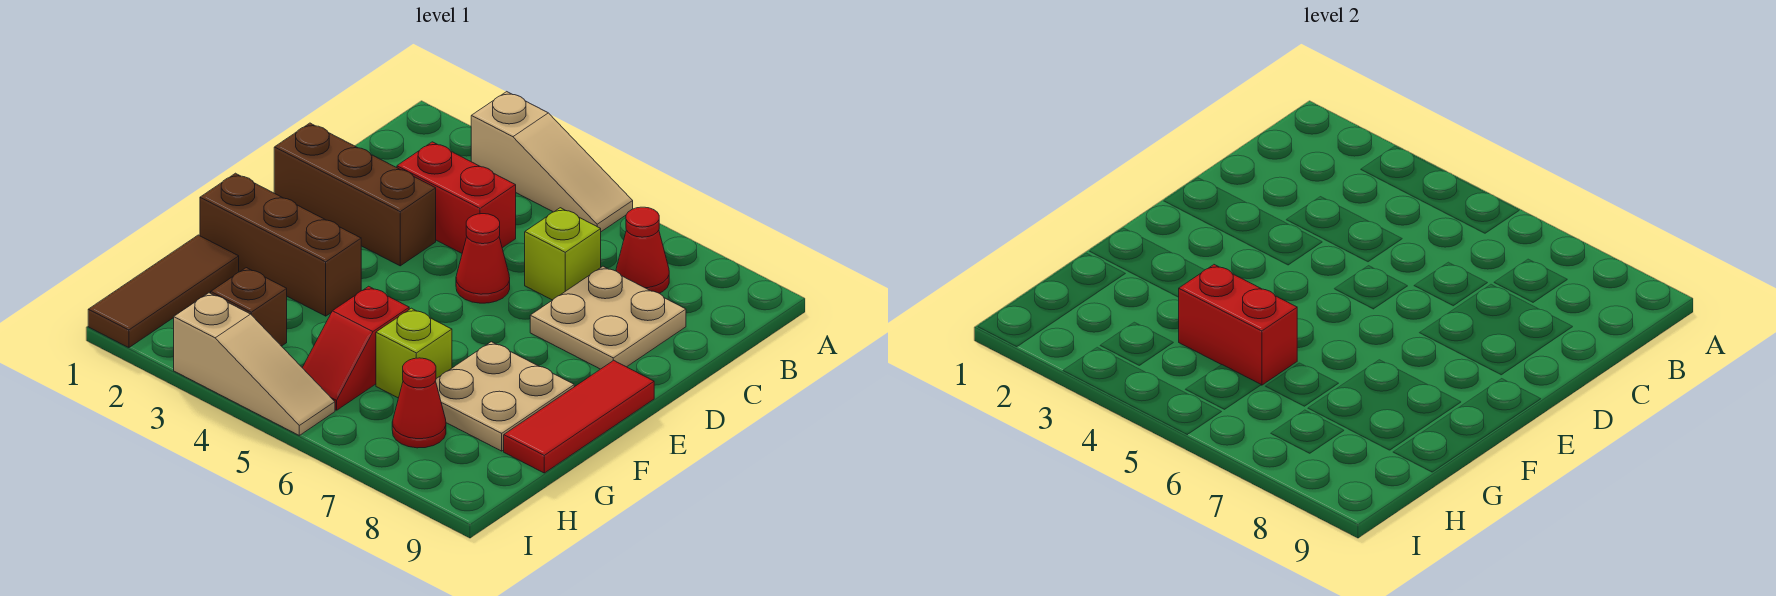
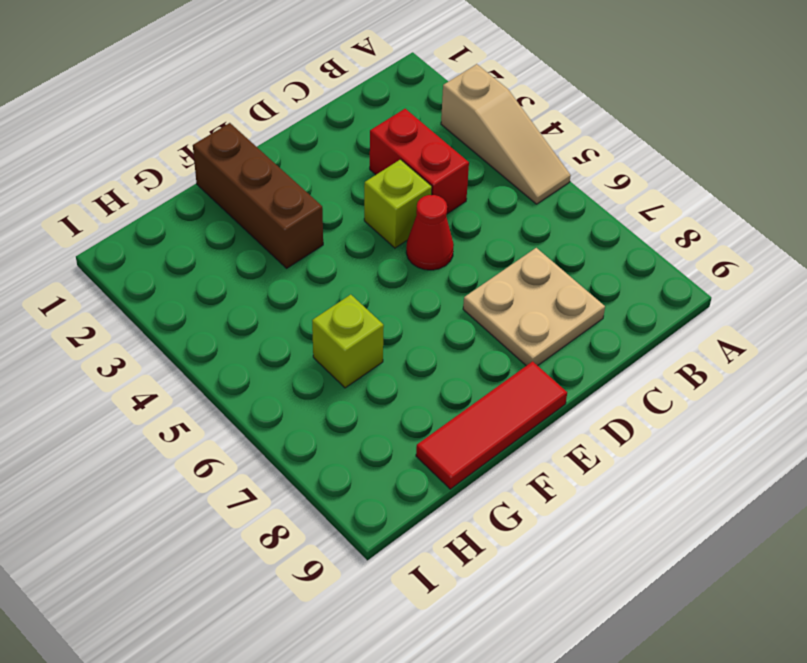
lime brick D4 level 1 -> lime brick C6 level 1
none -> red cone B7 level 1
none -> brown brick D1:D3 level 1
none -> tan plate F7:G8 level 1

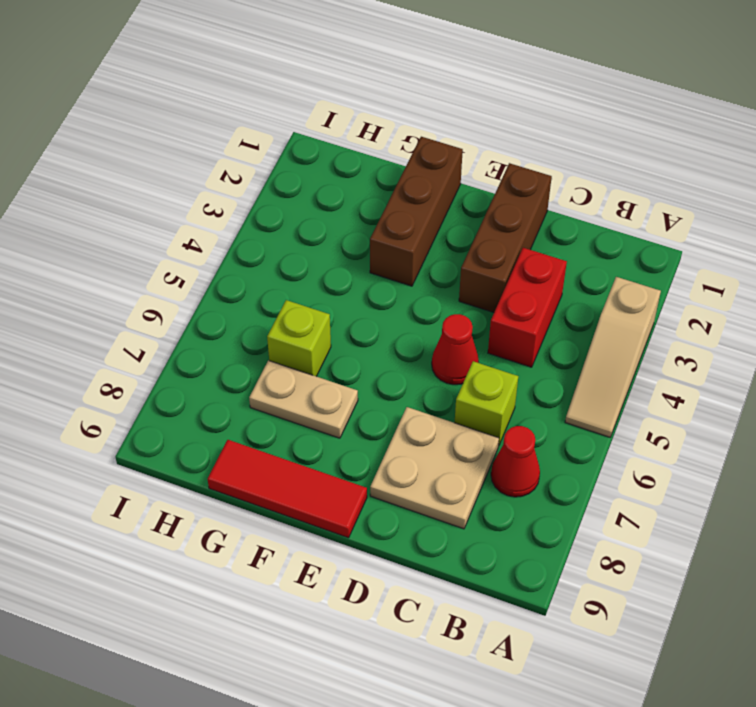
tan plate F7:G7 level 1 -> tan plate F7:G8 level 1
none -> brown tile G1:I1 level 1
none -> red slope G5:H5 level 1 top G
none -> brown brick H3 level 1

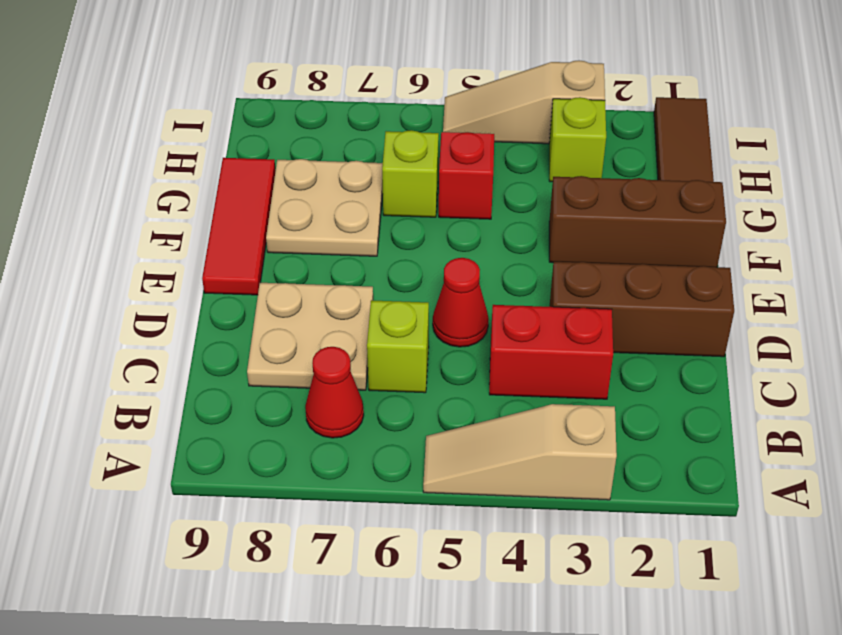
lime brick H3 level 1 -> brown brick H3 level 1
none -> red cone H7 level 1
none -> red brick G4:G5 level 2

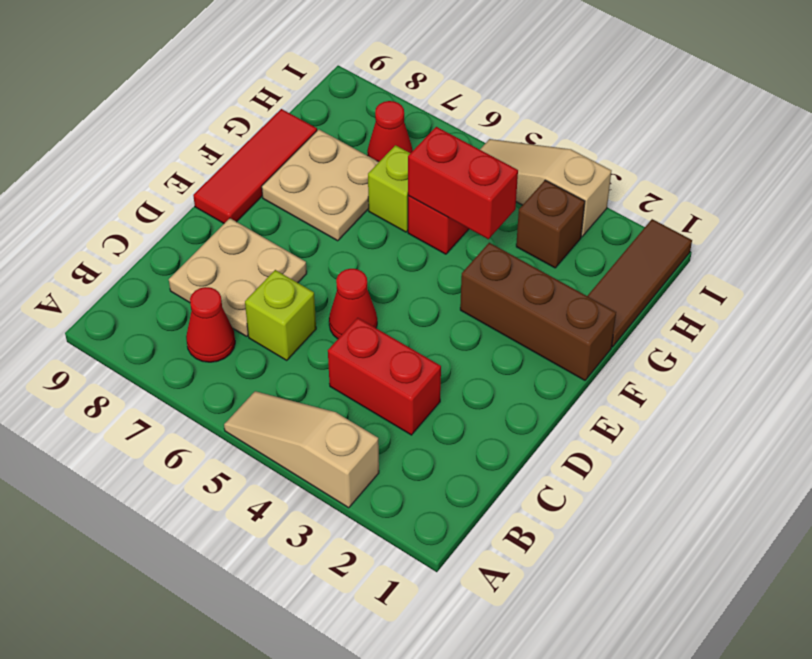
none -> brown brick D1:D3 level 1

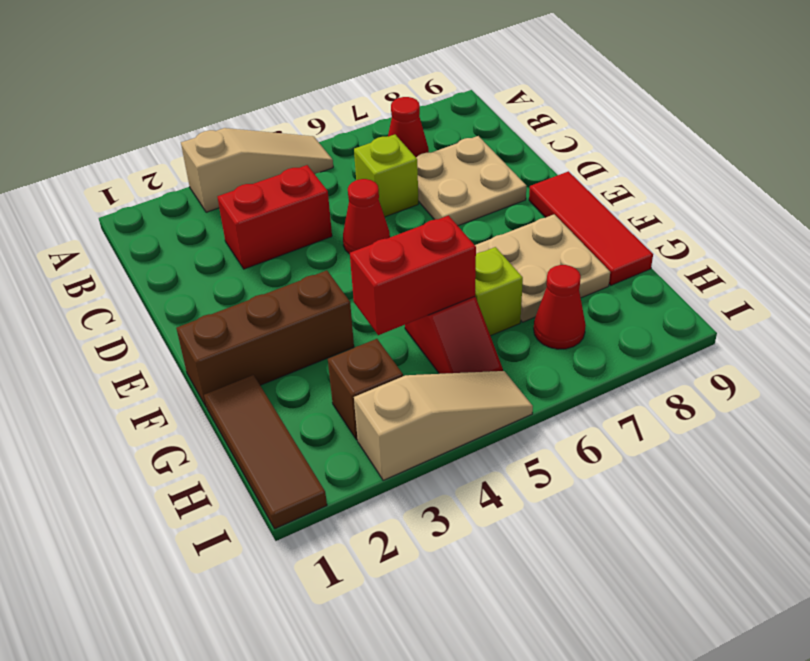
none -> brown brick D1:D3 level 1

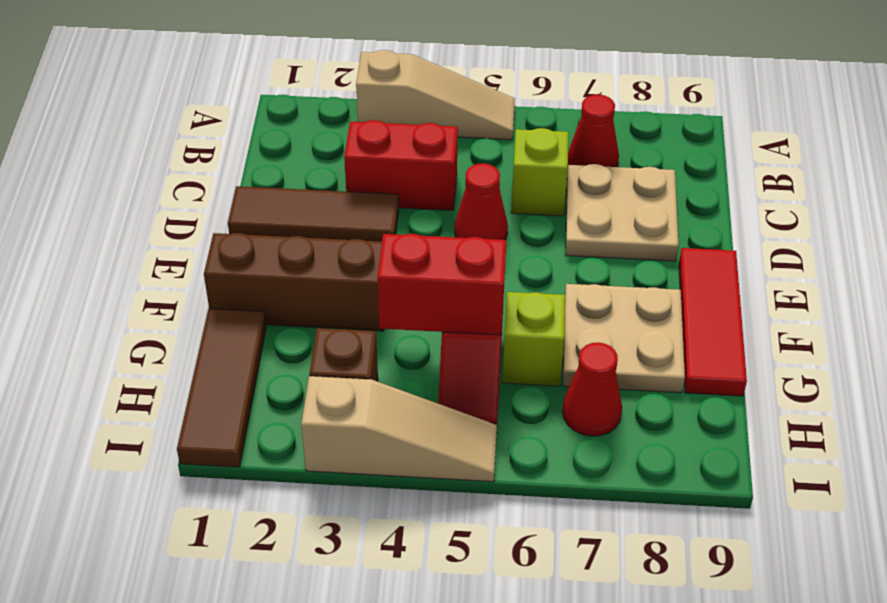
brown tile D1:D3 level 1 -> brown brick D1:D3 level 1

